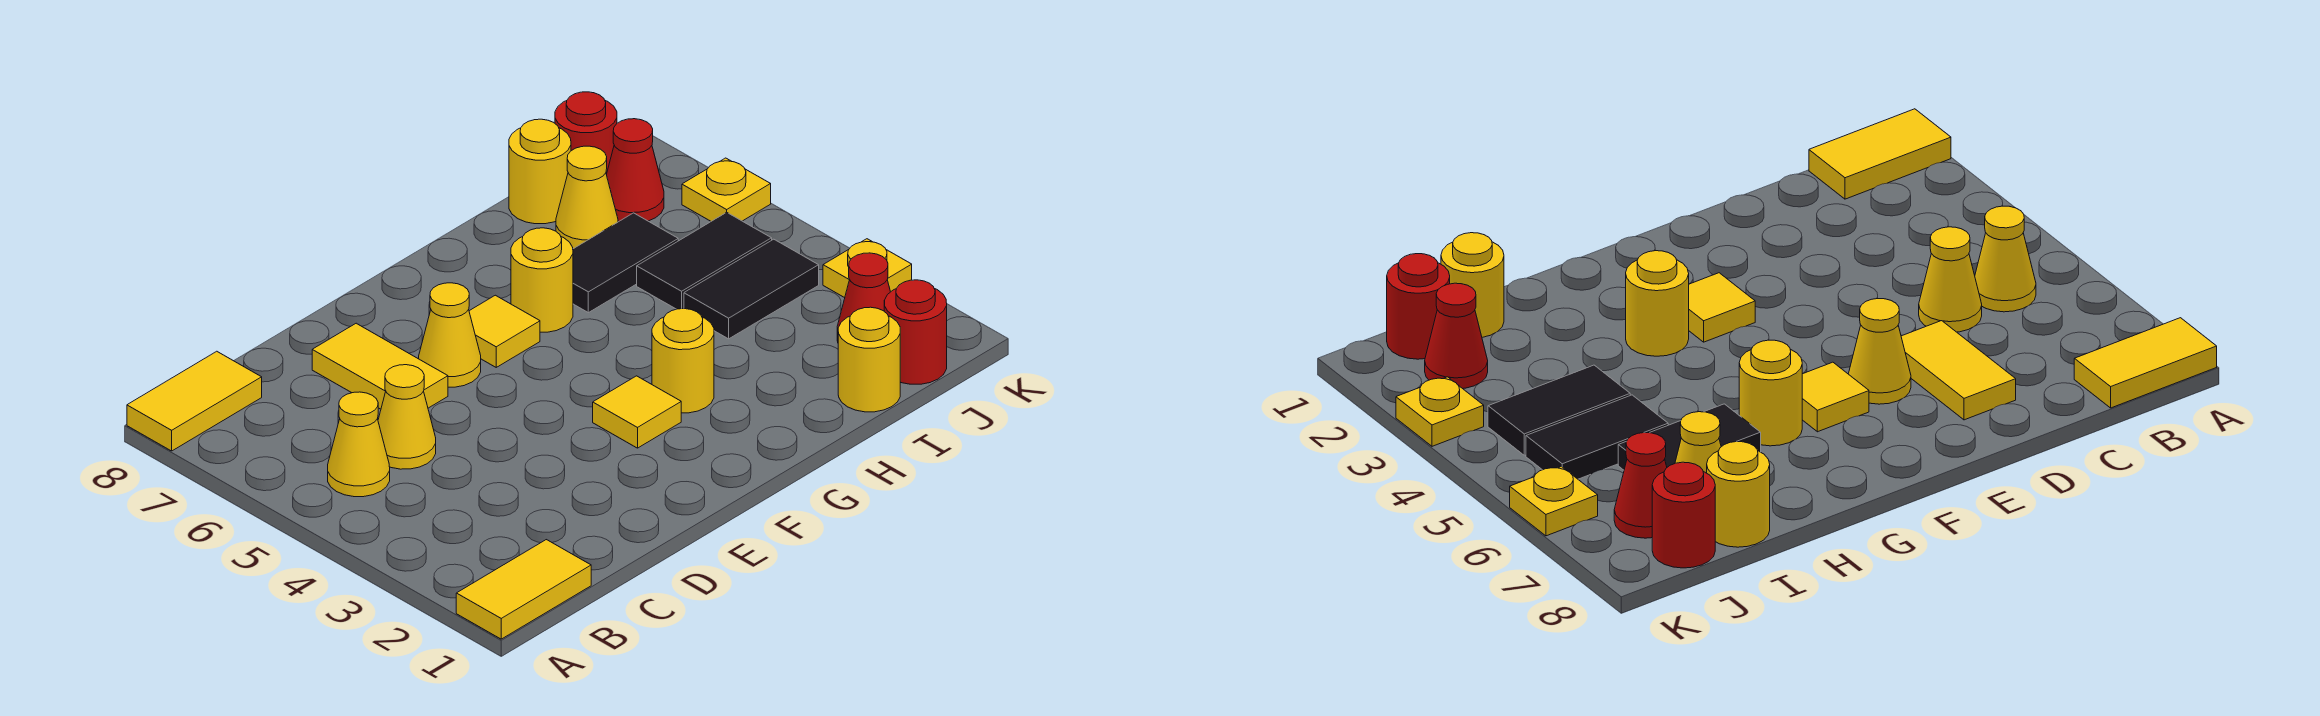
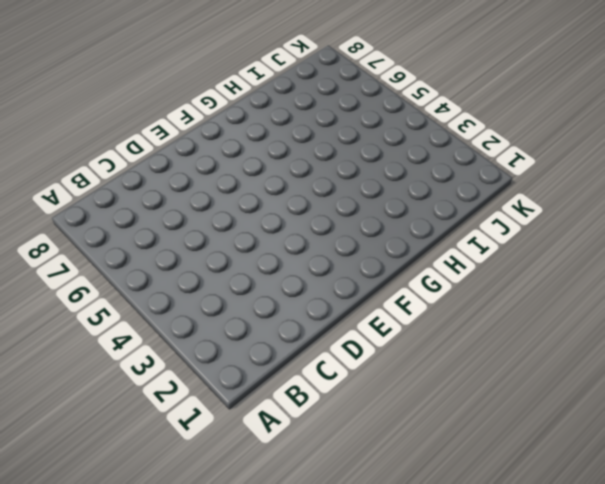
none -> yellow tile A1:B1 level 1
none -> yellow tile A8:B8 level 1
none -> yellow cone B5 level 1

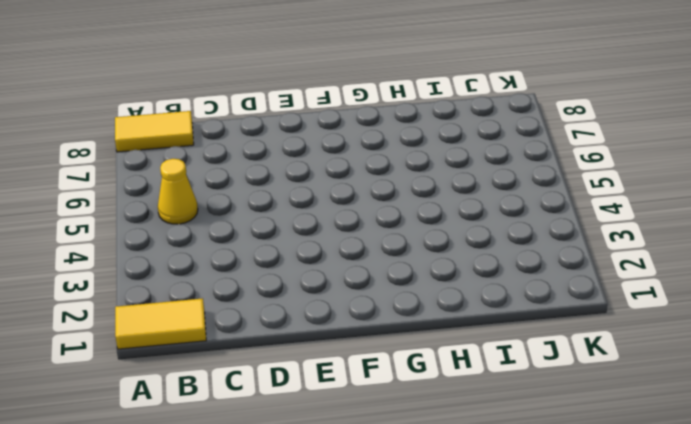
none -> yellow cone C5 level 1
none -> yellow tile D6:D7 level 1
none -> yellow cone E6 level 1

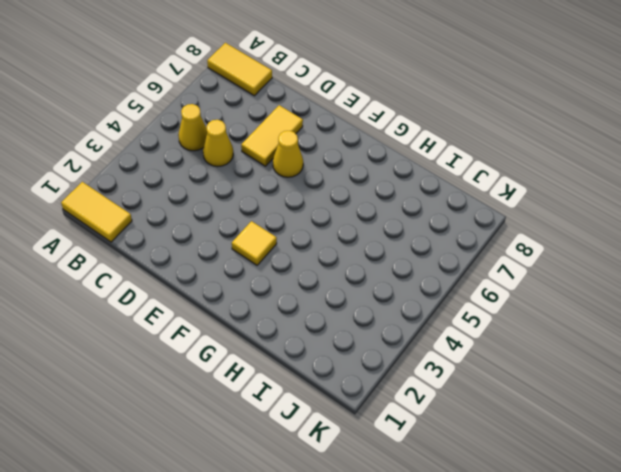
none -> yellow tile F6 level 1
none -> yellow round brick G3 level 1
none -> yellow round brick G6 level 1

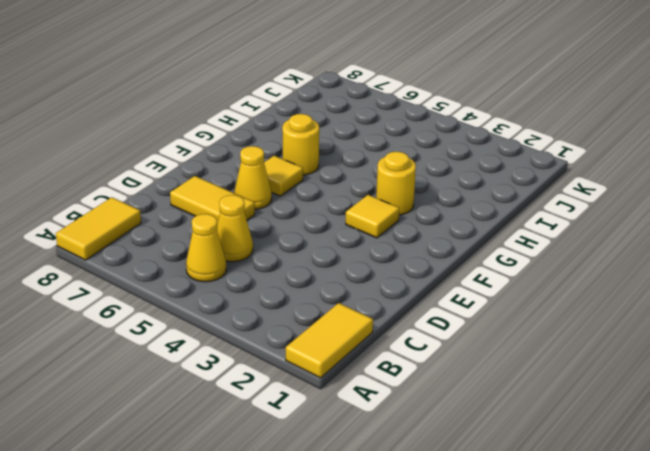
none -> black tile H6:I6 level 1
none -> yellow round brick I1 level 1
none -> black tile I4:J4 level 1

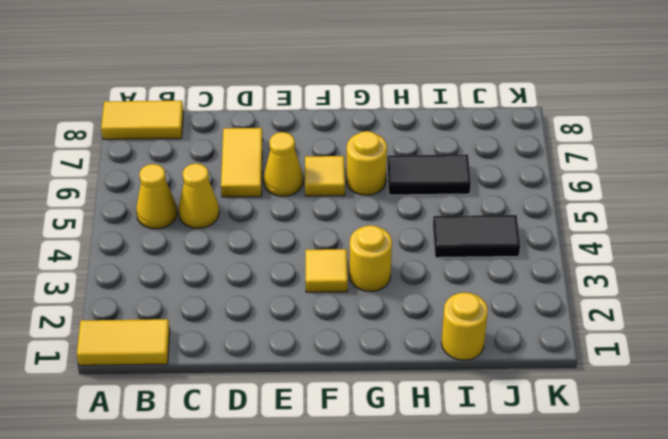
none -> black tile I5:J5 level 1
none -> yellow cone I7 level 1
none -> yellow round brick I8 level 1

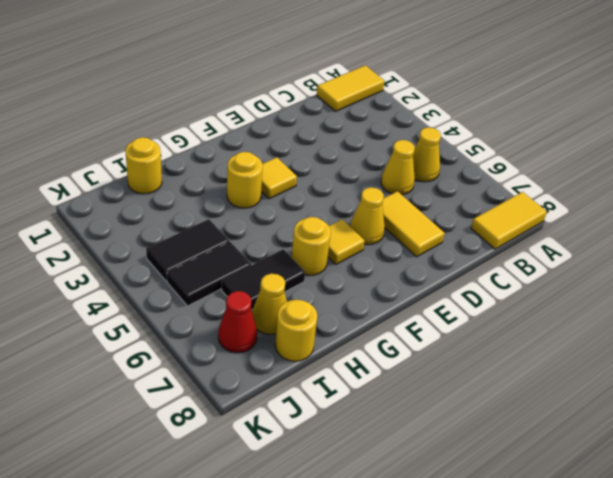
none -> red round brick J1 level 1
none -> red cone J2 level 1
none -> red round brick J8 level 1

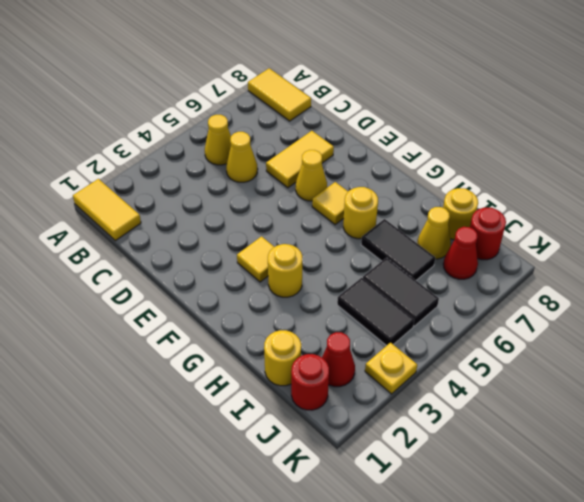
none -> yellow plate K6 level 1

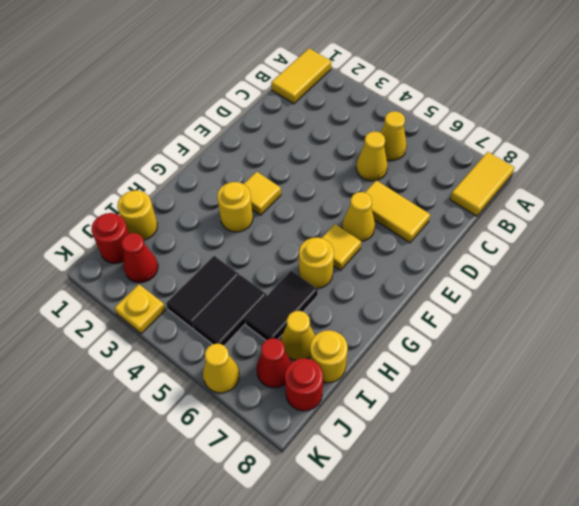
yellow cone K6 level 1 -> yellow plate K6 level 1

